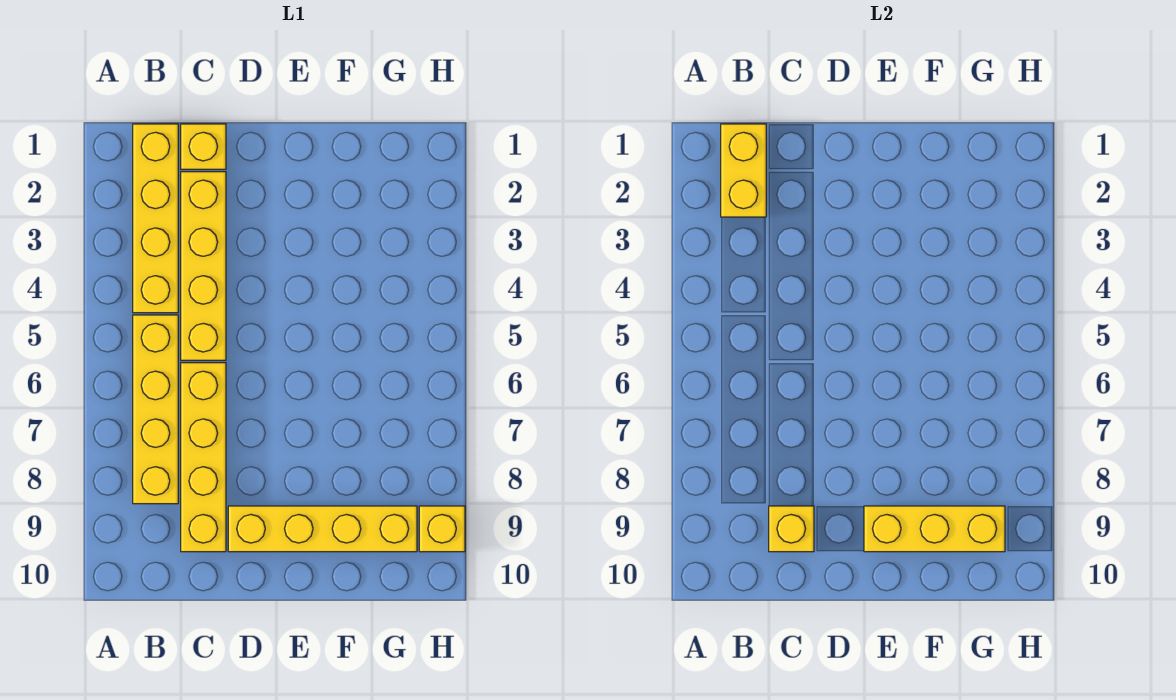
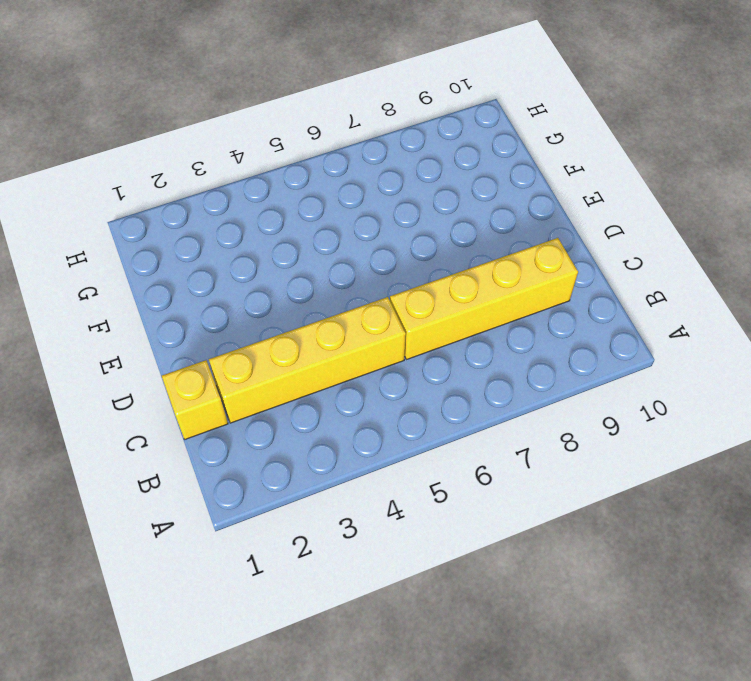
none -> yellow brick B1:B4 level 1
none -> yellow brick B5:B8 level 1

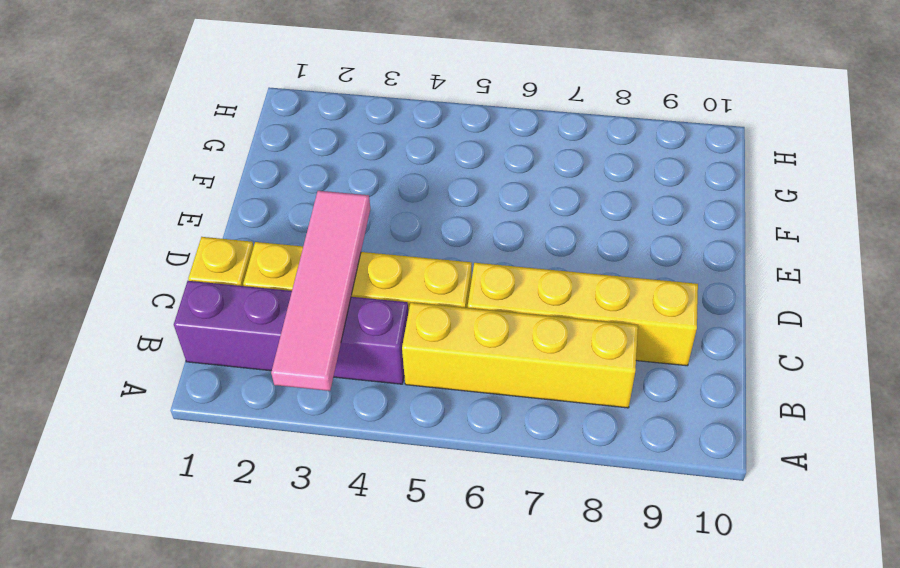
pink tile A3:D3 level 2 -> none
purple brick B1:B4 level 1 -> yellow brick B1:B4 level 1
none -> yellow brick D9:G9 level 1
none -> yellow brick H9 level 1

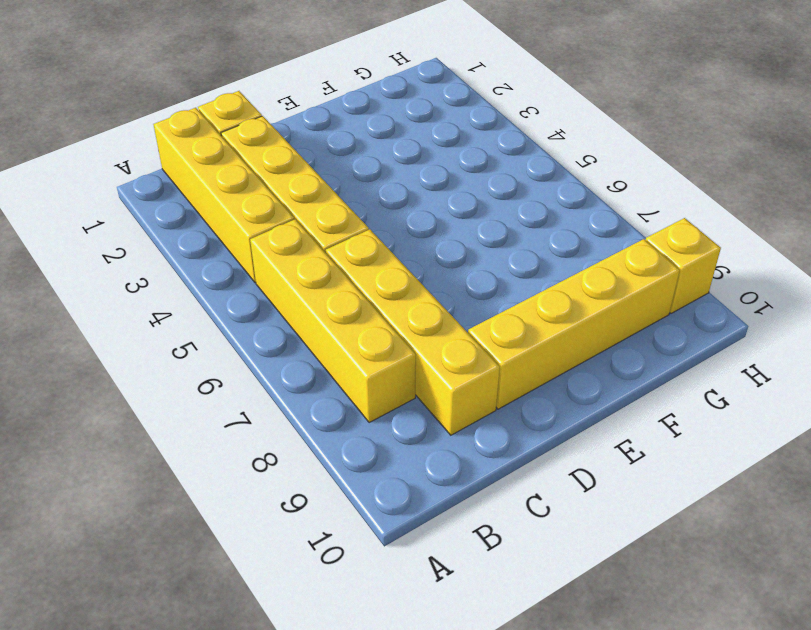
none -> yellow brick B1:B2 level 2
none -> yellow brick C9 level 2

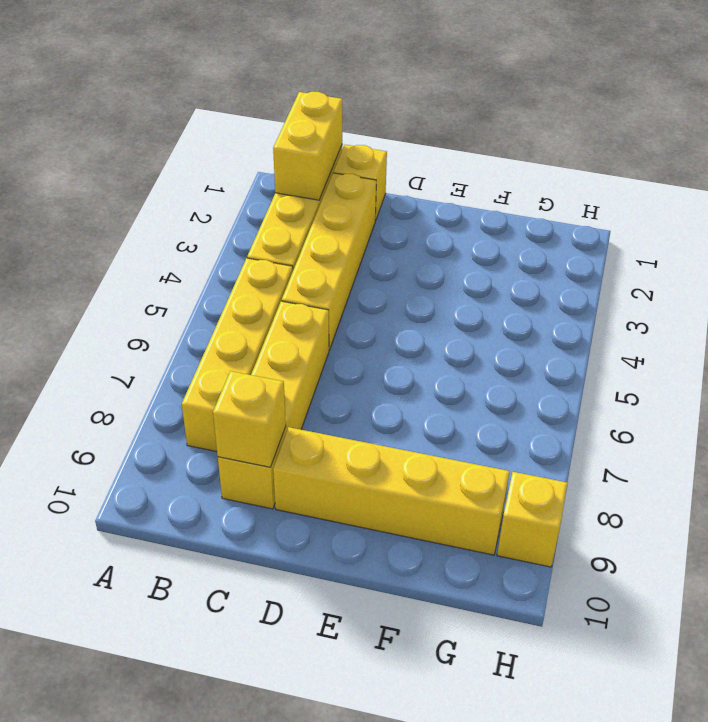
none -> yellow brick E9:G9 level 2

